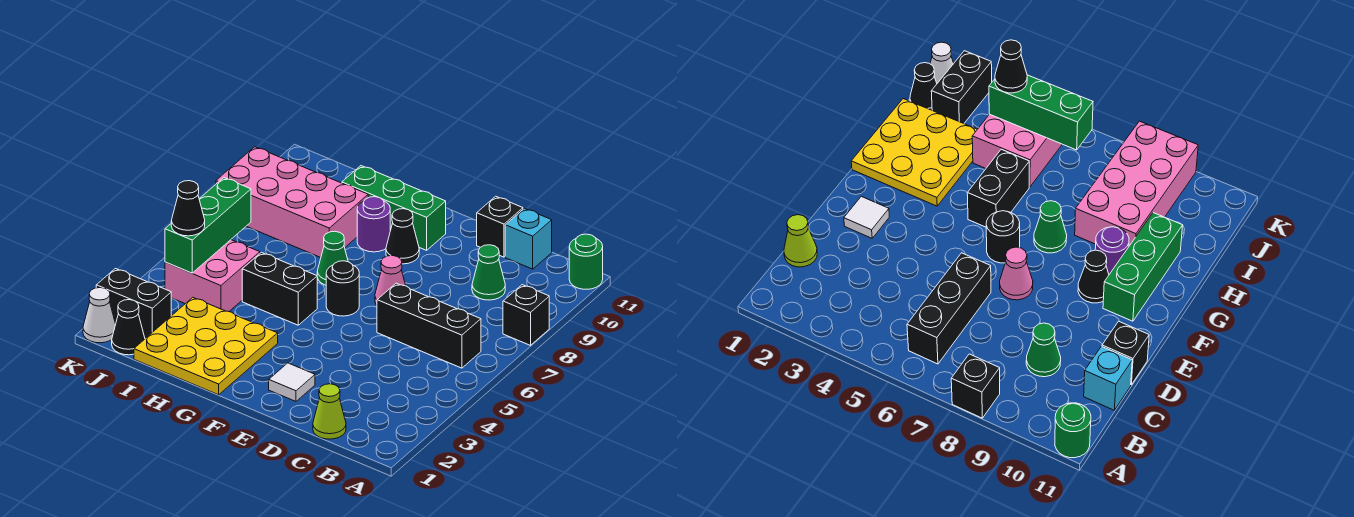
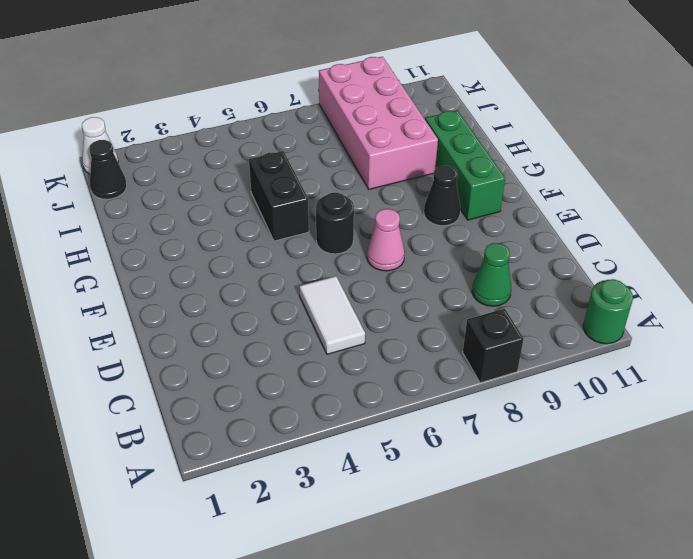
white tile C5:D5 level 1 -> none
none -> black brick B6:D6 level 1
none -> lime cone C1 level 1
none -> cyan brick C11 level 1

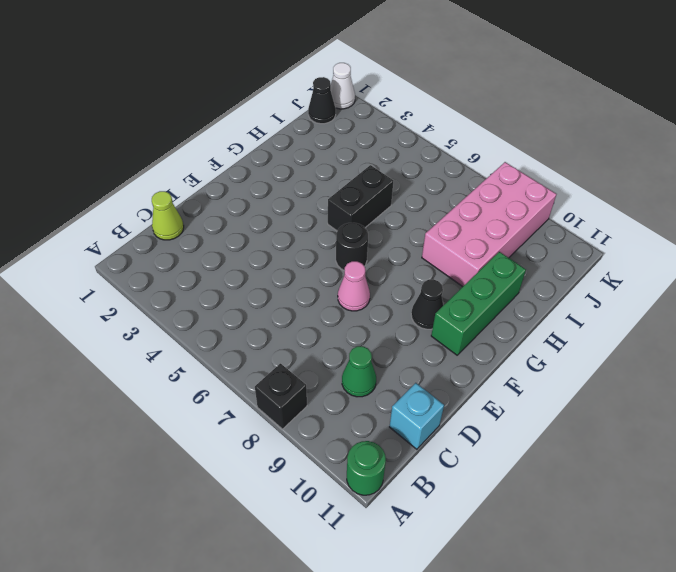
none -> black brick B6:D6 level 1
none -> black brick D11 level 1
none -> white tile E2 level 1

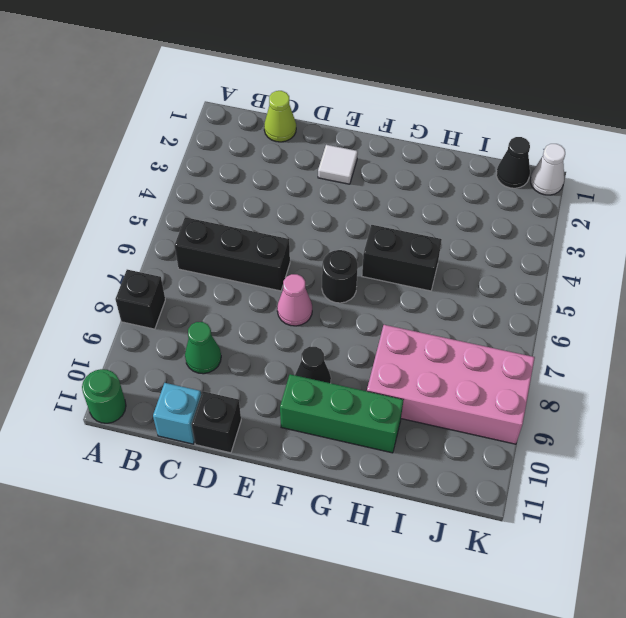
none -> yellow plate G1:I3 level 1
none -> green cone G7 level 1
none -> purple round brick G9 level 1

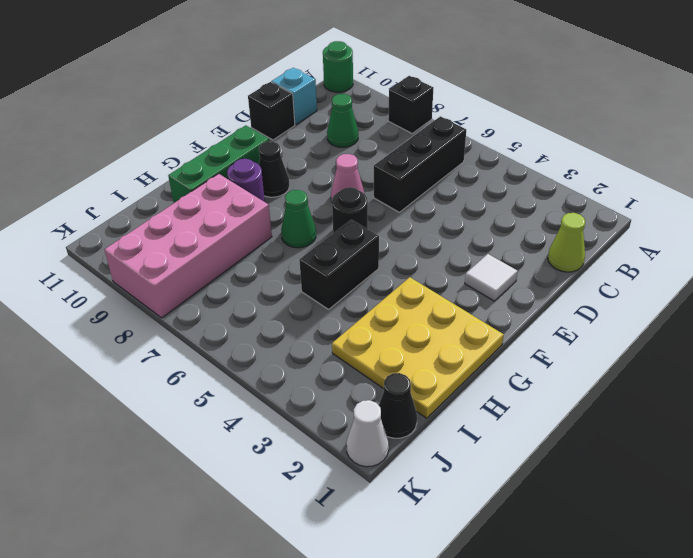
none -> pink brick I4:J5 level 1
none -> black brick J2:K2 level 1
none -> green brick J4:J6 level 2

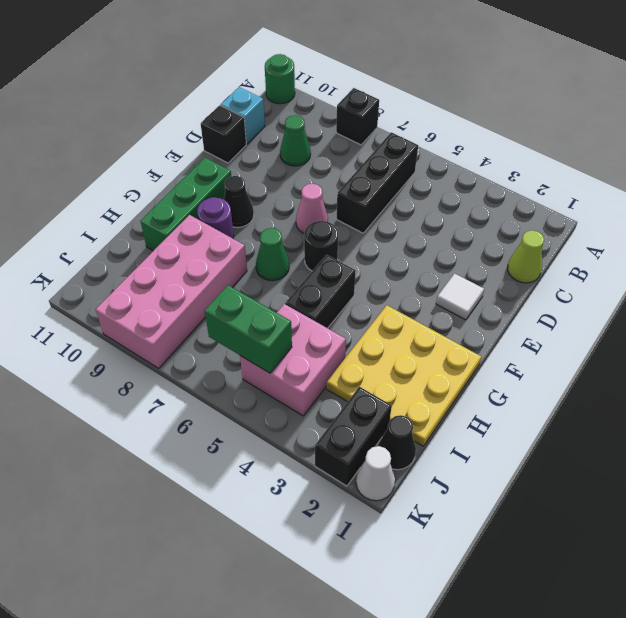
green brick J5:J6 level 2 -> green brick J4:J6 level 2
none -> black cone J4 level 3

